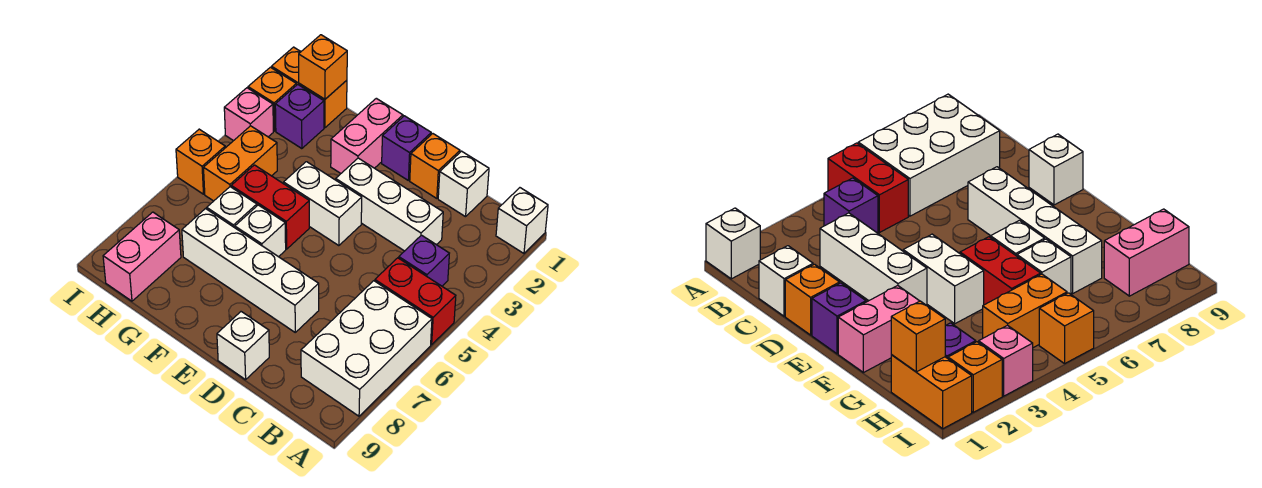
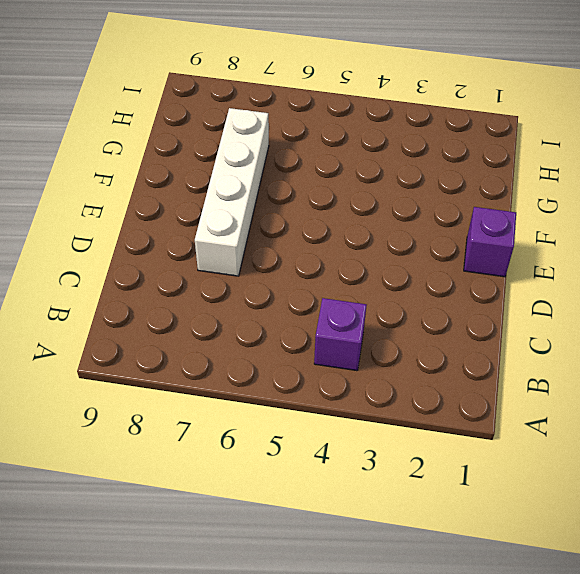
none -> white brick A1 level 1
none -> red brick A5:B5 level 1
none -> white brick A6:B8 level 1

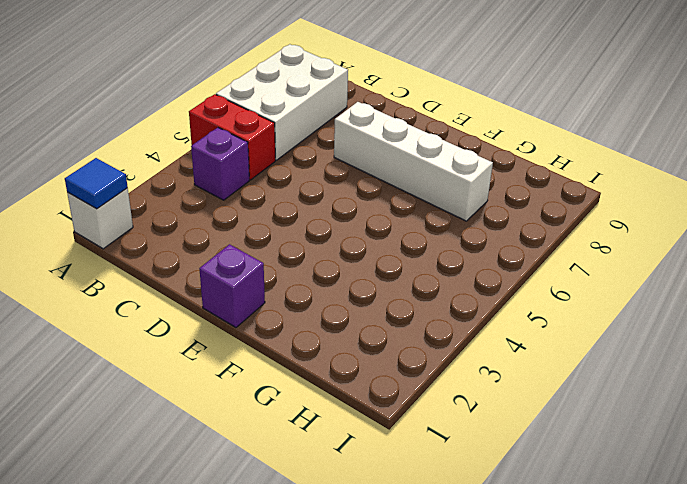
blue tile A1 level 2 -> none
none -> white brick C1 level 1
none -> white brick C3:E3 level 1
none -> orange brick D1 level 1

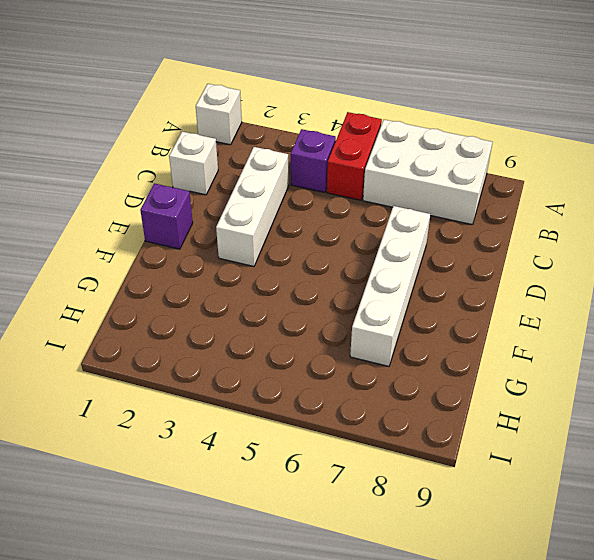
none -> orange brick D1 level 1
none -> white brick D9 level 1
none -> white brick E4:F4 level 1

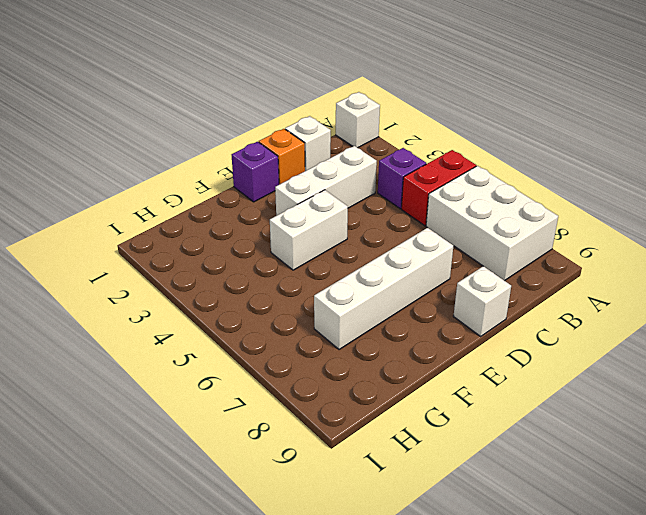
none -> pink brick F1:F2 level 1
none -> red brick F5:G5 level 1
none -> white brick F6 level 1

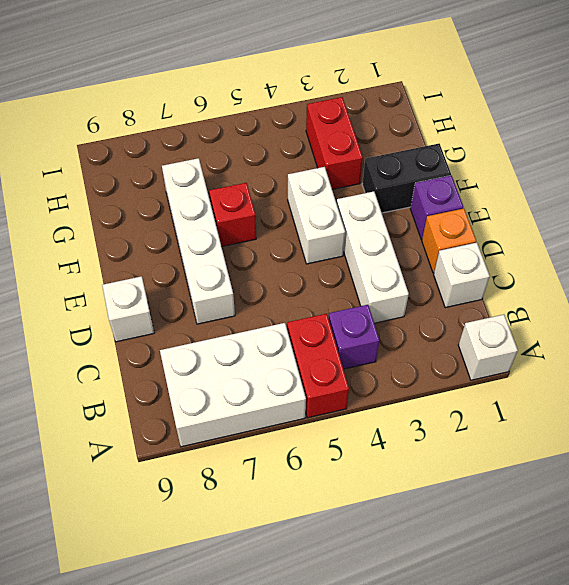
black brick F1:F2 level 1 -> pink brick F1:F2 level 1
red brick F6 level 1 -> white brick F6 level 1
red brick G3:H3 level 1 -> red brick F5:G5 level 1
none -> white brick G6 level 1
none -> orange brick H1:I1 level 1
none -> purple brick H2 level 1

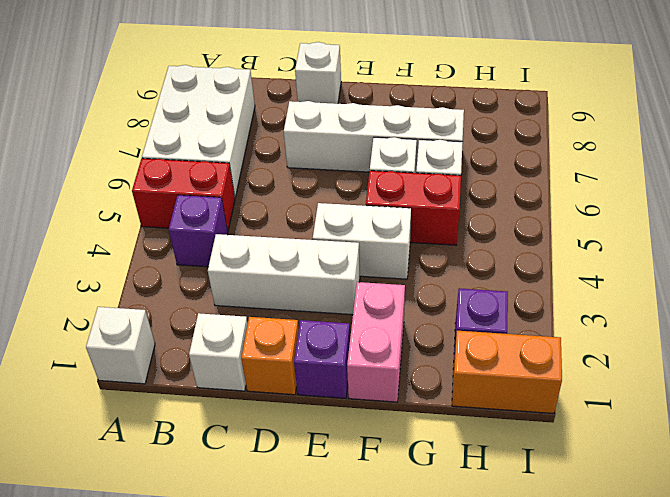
none -> orange brick H4:H5 level 1
none -> pink brick H8:H9 level 1
none -> orange brick I2 level 1

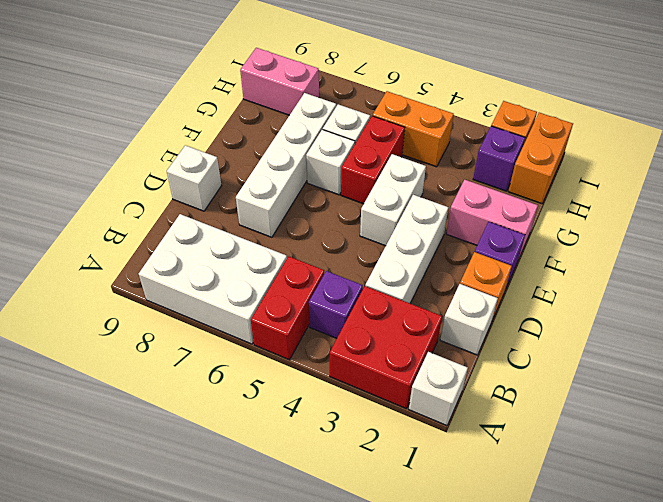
red brick A2:B3 level 1 -> none
none -> pink brick I3 level 1
none -> orange brick I5 level 1
none -> orange brick H1 level 2

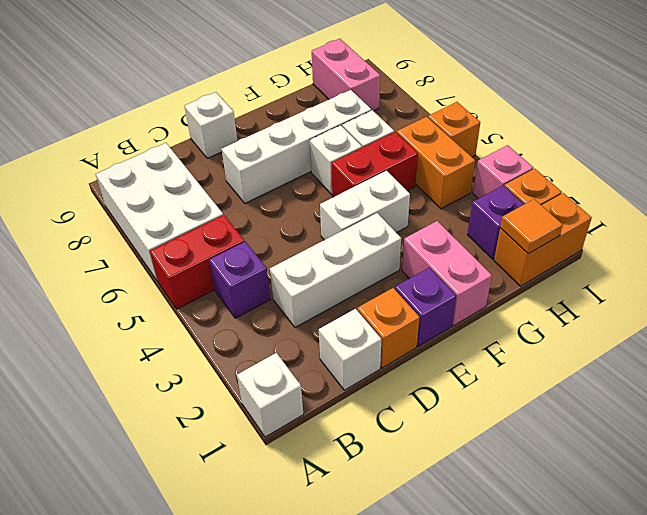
orange tile H1 level 2 -> orange brick H1 level 2

